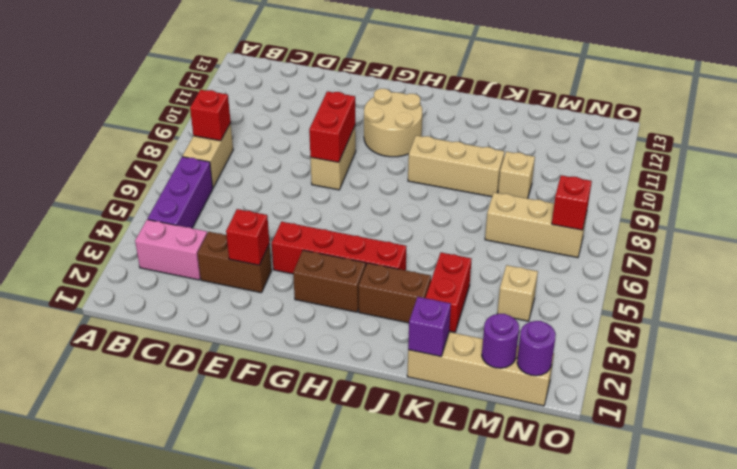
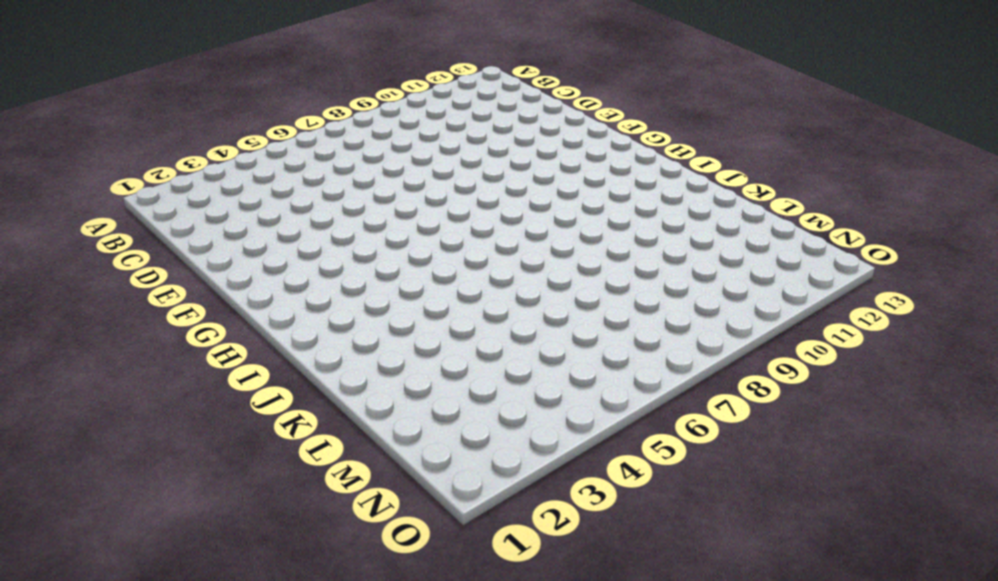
none -> pink brick B3:C3 level 1
none -> purple brick B4:B6 level 1
none -> tan brick B7:B8 level 1

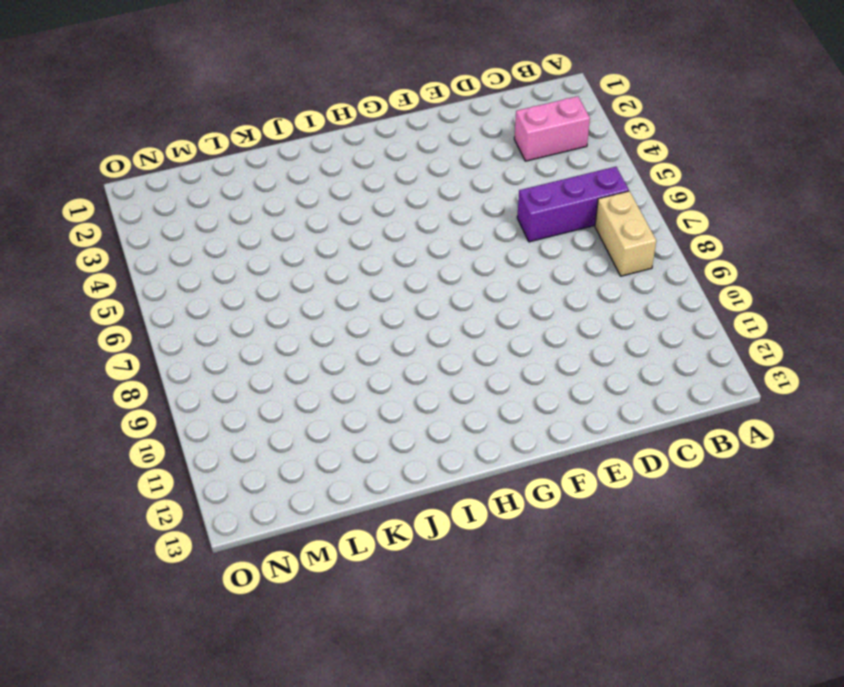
purple brick B6:D6 level 1 -> purple brick B4:B6 level 1
none -> brown brick D3:E3 level 1
none -> red brick F4:I4 level 1
none -> tan brick F8:F9 level 1

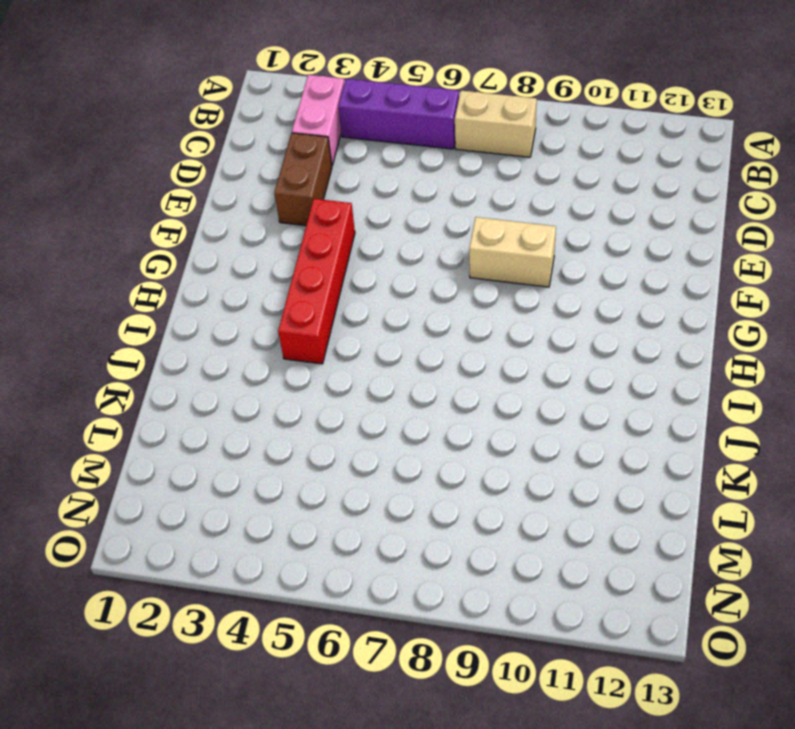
none -> brown brick G3:H3 level 1
none -> tan round brick G10:H11 level 1
none -> brown brick I3:J3 level 1

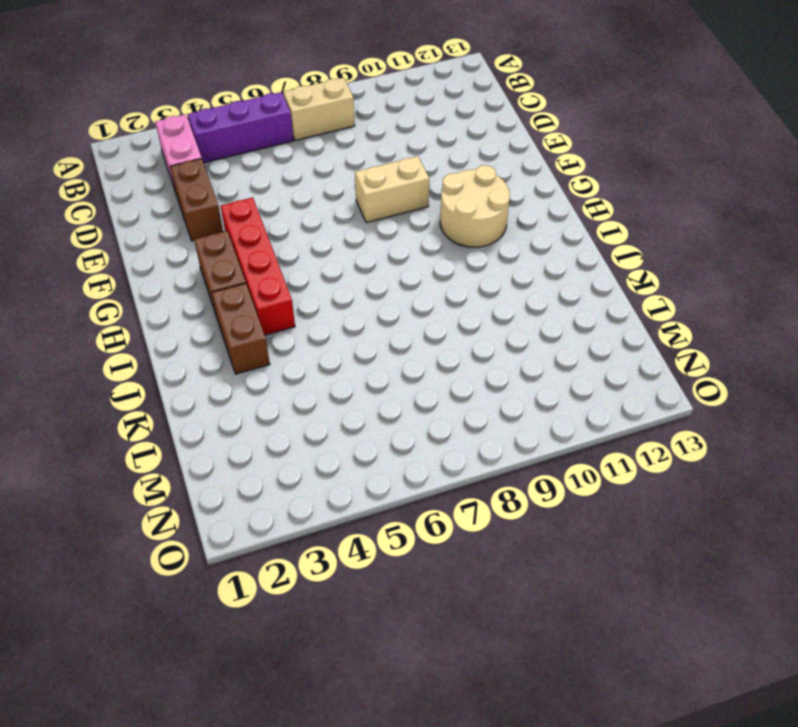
none -> tan brick I9:K9 level 1
none -> tan brick K1:N1 level 1
none -> red brick K3:K4 level 1

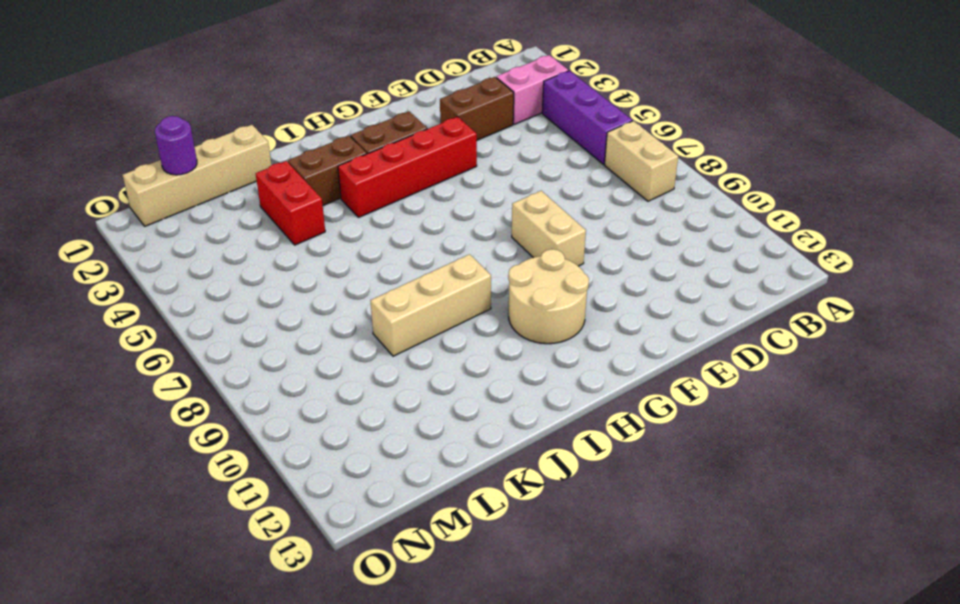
none -> tan brick L7:N7 level 1
none -> tan brick L9 level 1
none -> tan brick M4 level 1

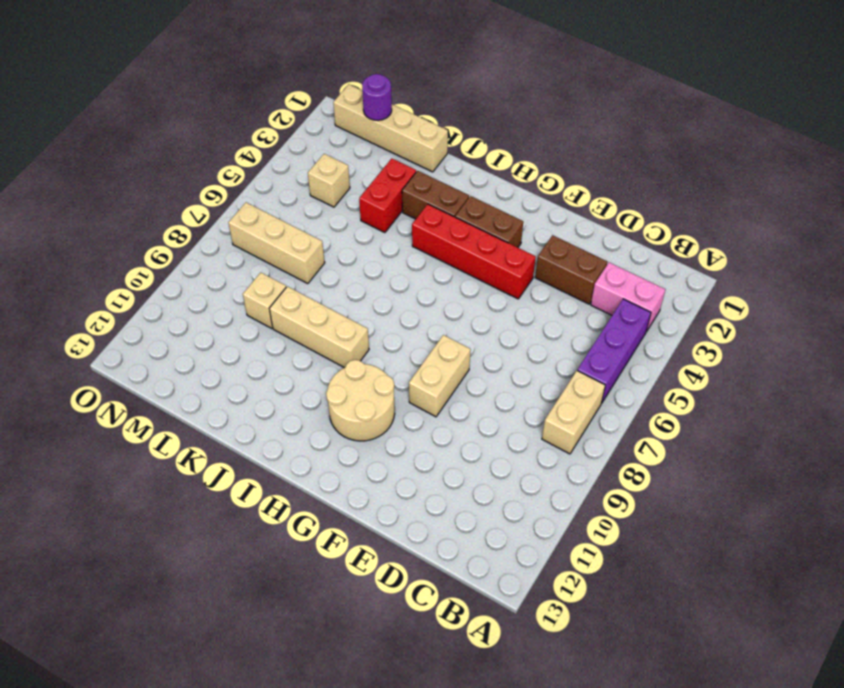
none -> red brick B8 level 2
none -> red brick E3 level 2
none -> red brick F8:F9 level 2

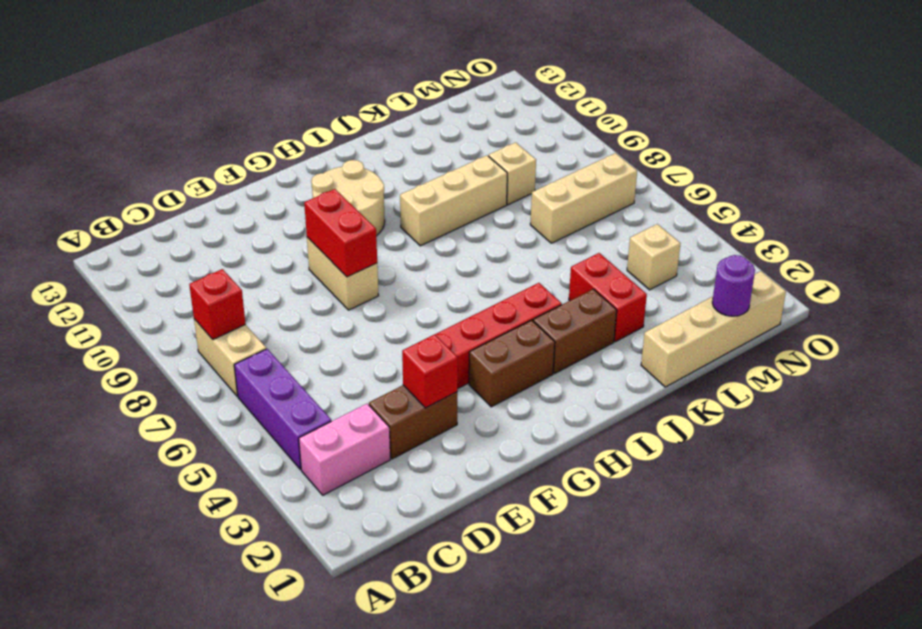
none -> purple brick K1 level 2
none -> purple round brick N1 level 2
none -> red brick N7 level 2

